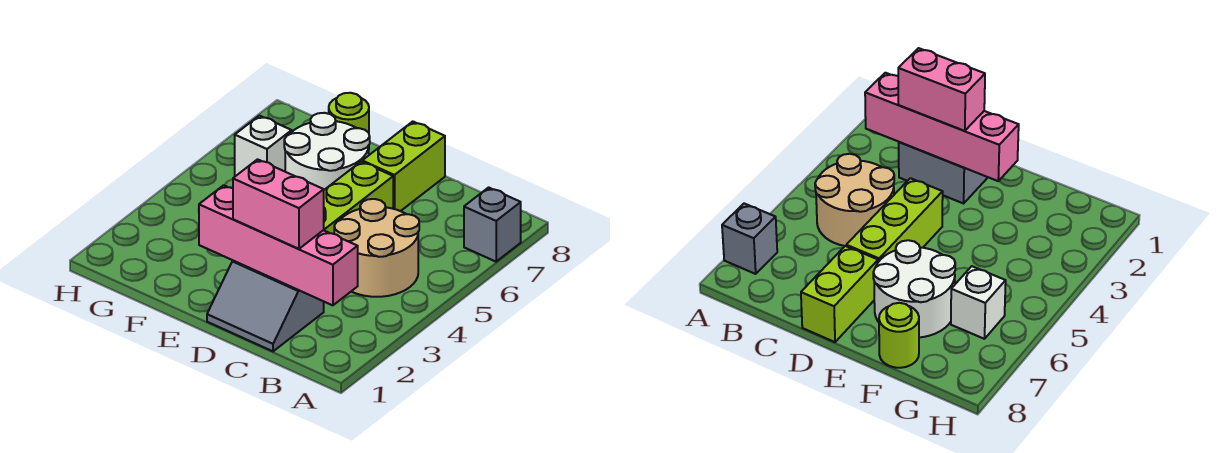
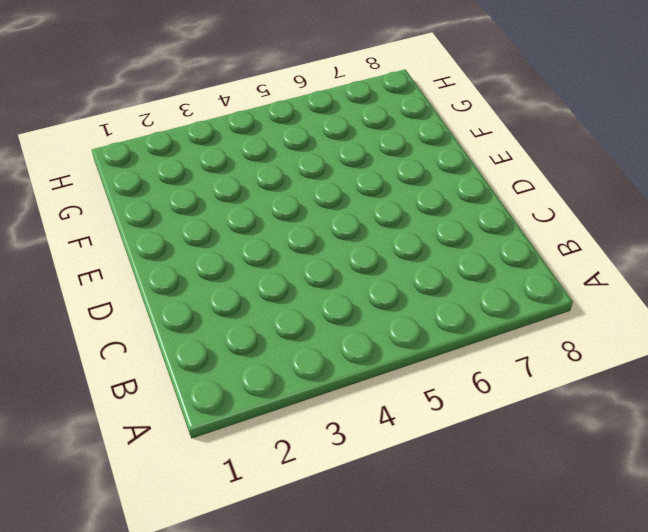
none -> grey brick A7 level 1
none -> tan round brick B4:C5 level 1

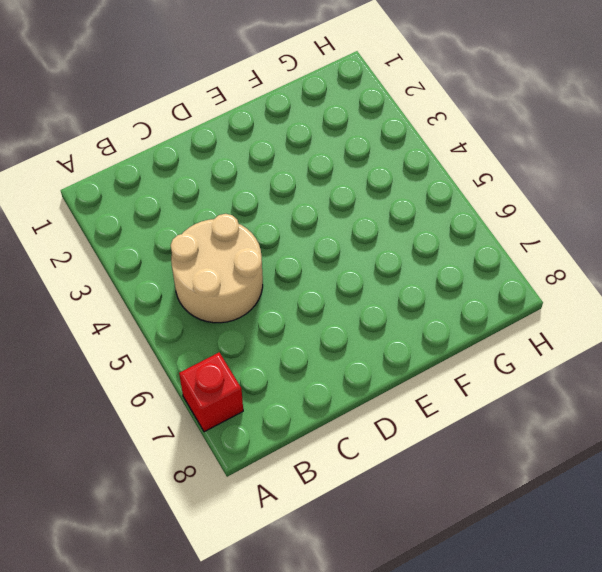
red brick A7 level 1 -> grey brick A7 level 1
none -> grey slope C1:D2 level 1 top 2
none -> lime brick D4:D6 level 1

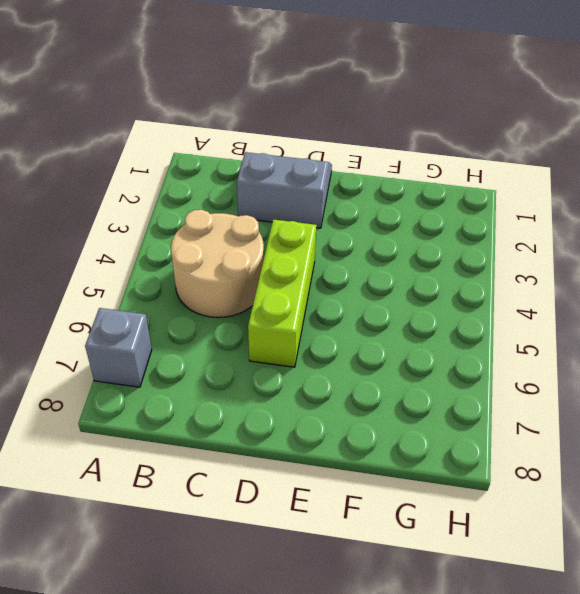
none -> lime brick D7:D8 level 1
none -> white round brick E6:F7 level 1

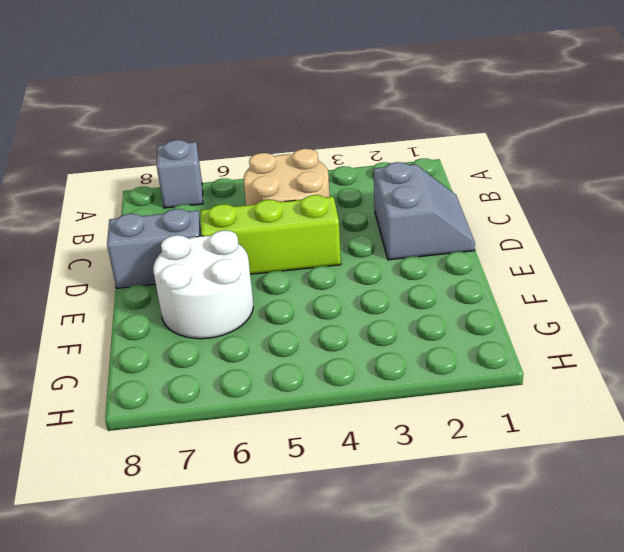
grey brick D7:D8 level 1 -> lime brick D7:D8 level 1
none -> lime round brick F8 level 1
none -> white brick G6 level 1

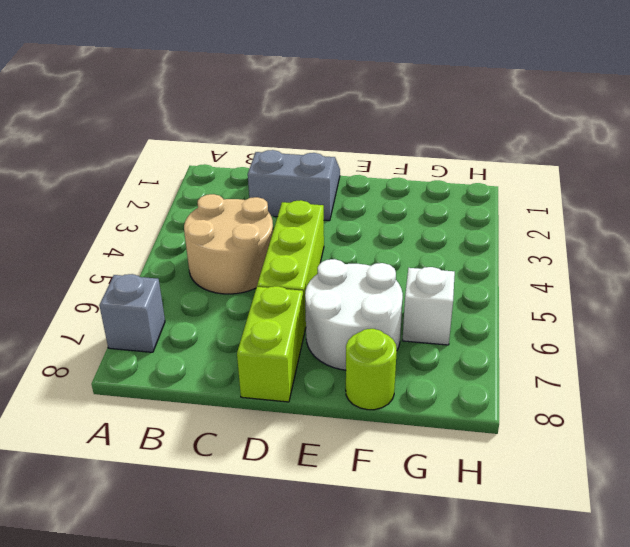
none -> pink brick B2:E2 level 2
none -> pink brick C2:D2 level 3

